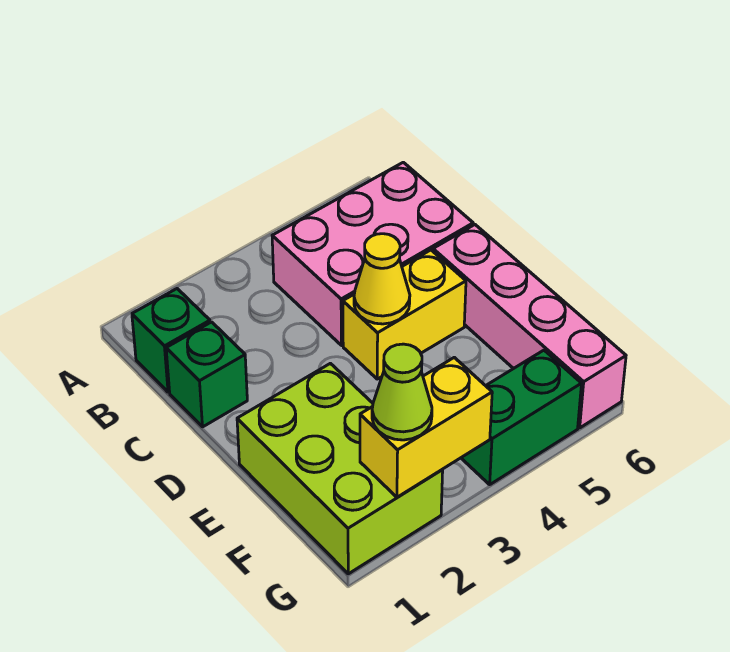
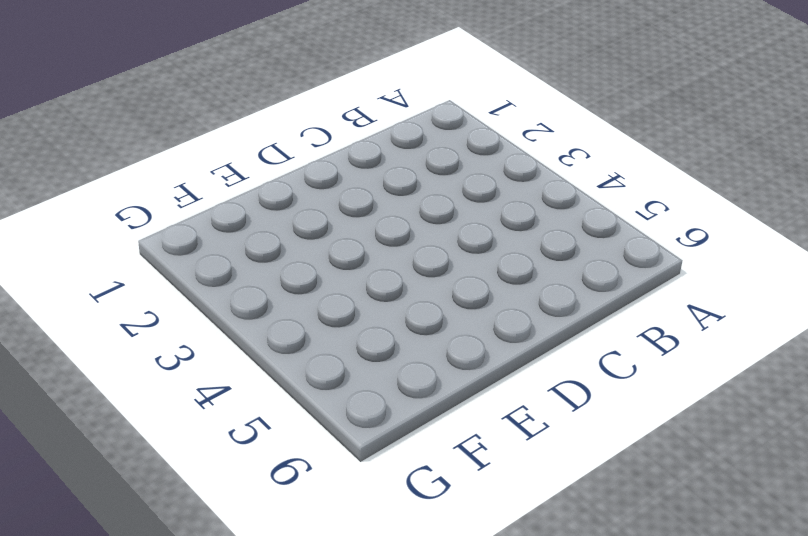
none -> green brick B1 level 1
none -> pink brick B4:C6 level 1

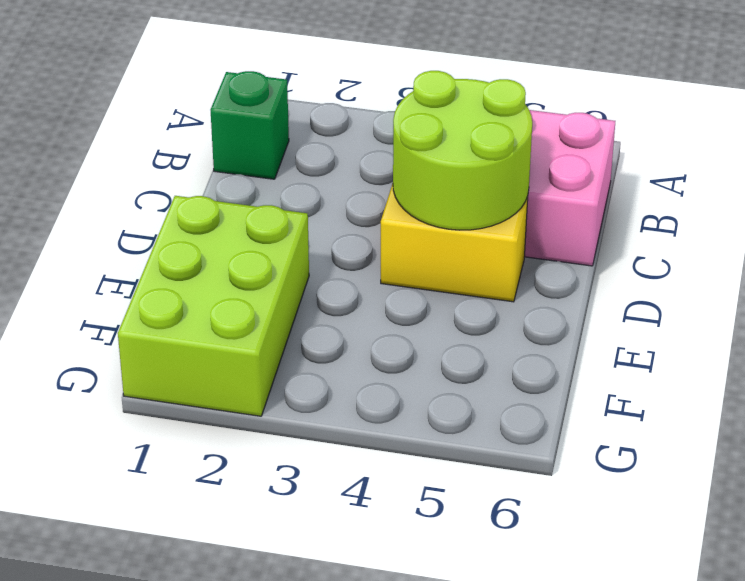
lime round brick C4:D5 level 2 -> yellow cone D4 level 2
none -> green brick C1 level 1
none -> pink brick D6:G6 level 1

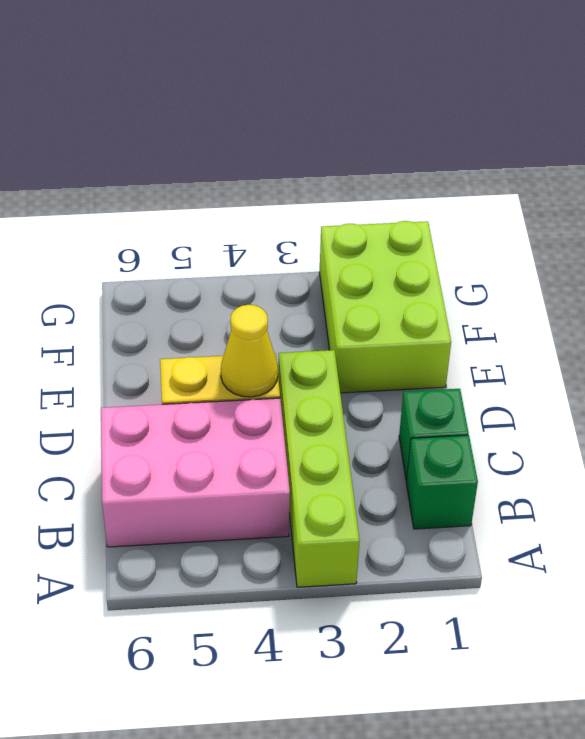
lime brick A3:D3 level 1 -> none
none -> pink brick D6:G6 level 1
none -> green brick G4:G5 level 1

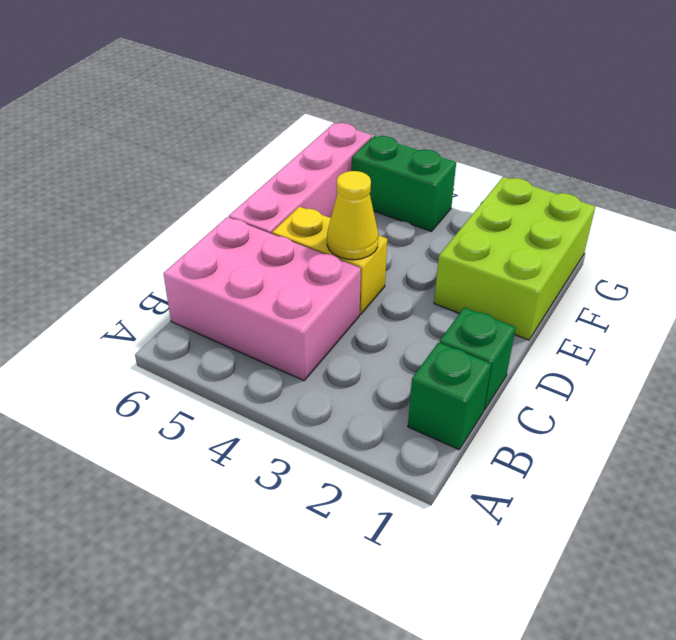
none -> yellow brick G2:G3 level 2
none -> lime cone G2 level 3

